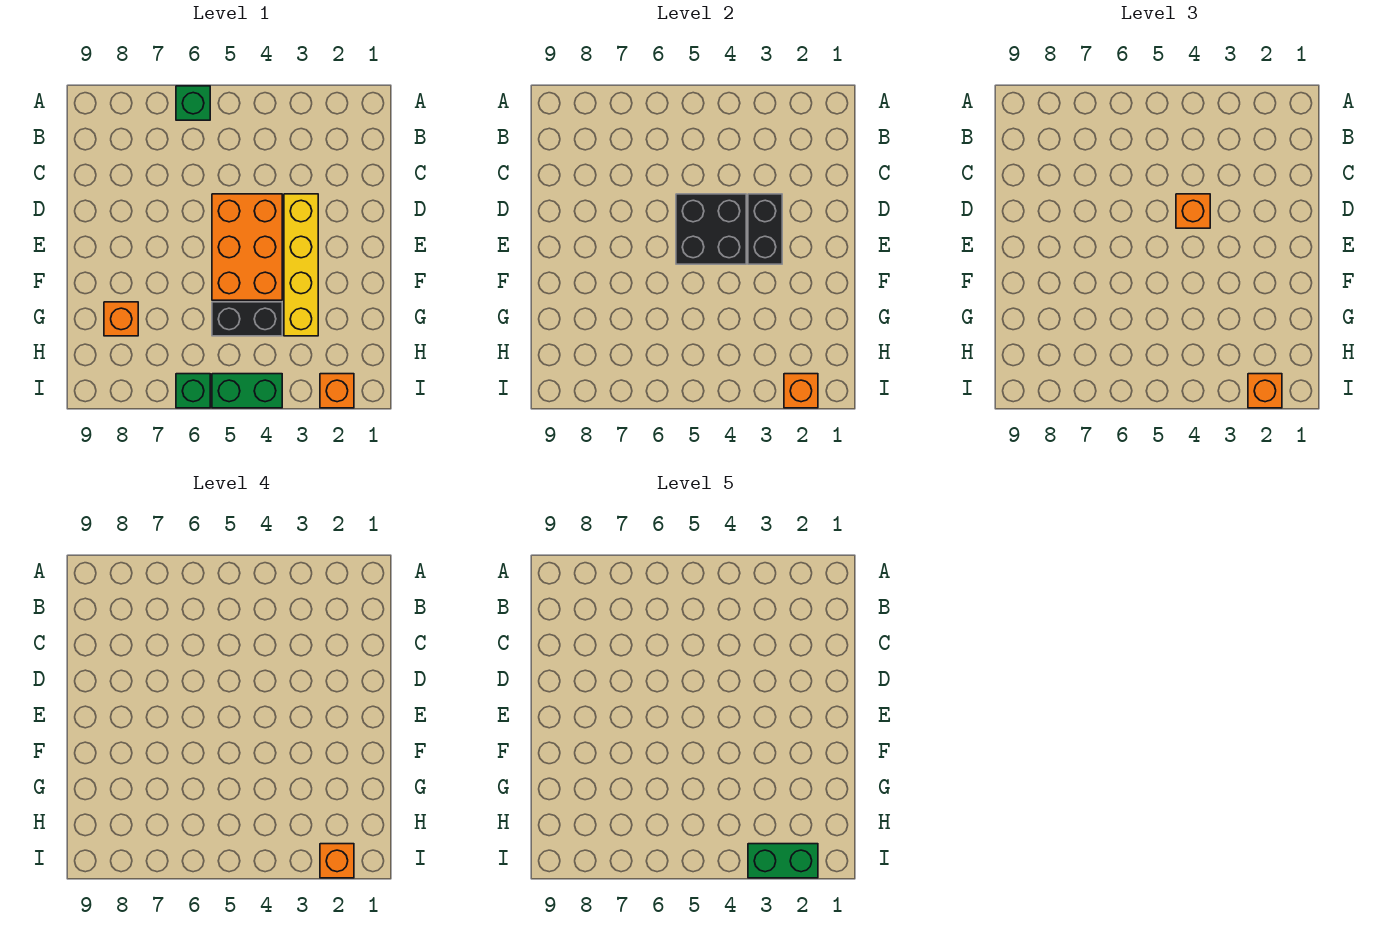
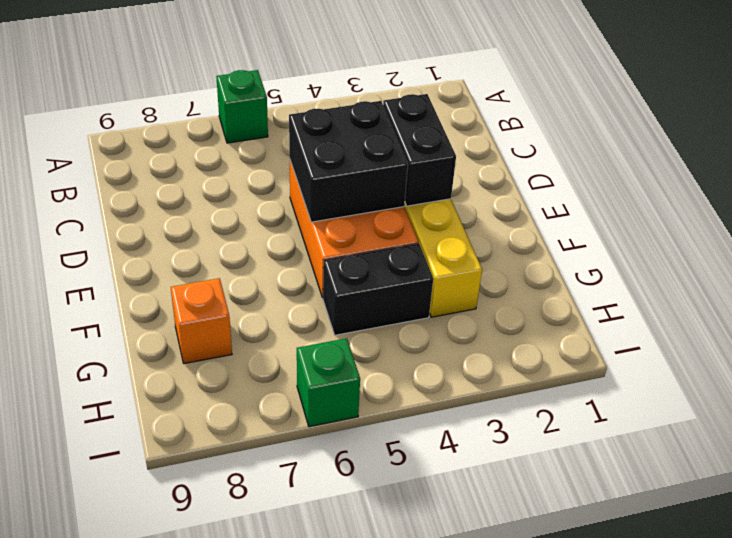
none -> orange brick I2 level 1
none -> green brick I4:I5 level 1
none -> orange brick I2 level 2

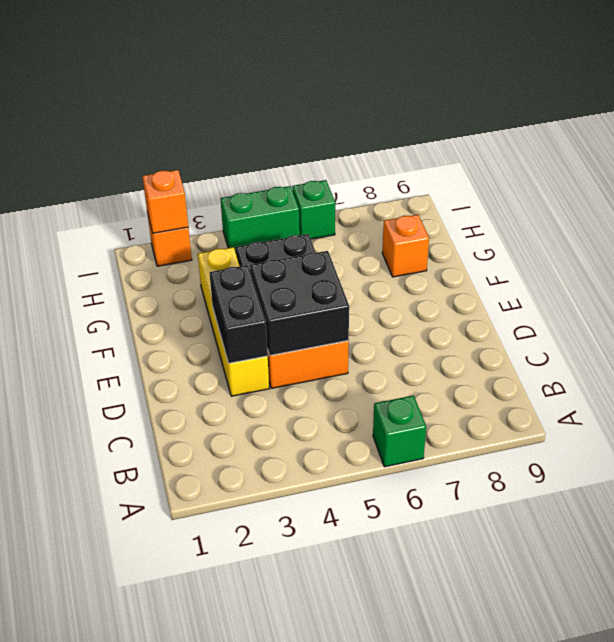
none -> orange brick D4 level 3
none -> orange brick I2 level 3
none -> orange brick I2 level 4

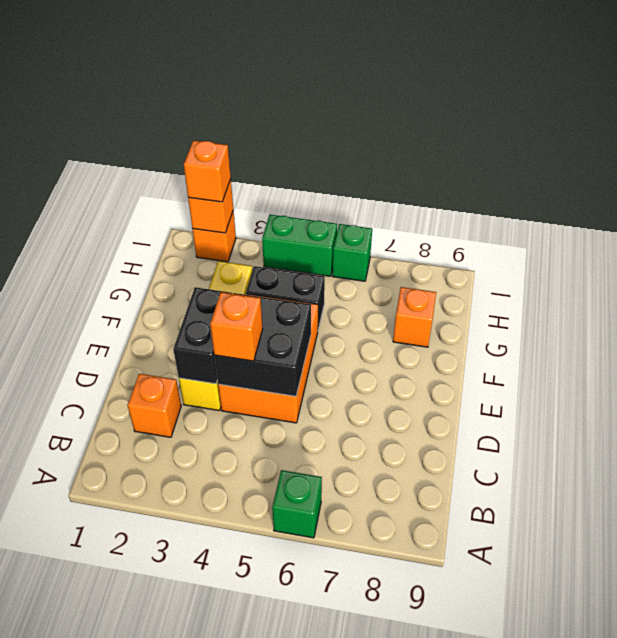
orange brick C2 level 1 -> orange brick I2 level 4
none -> green brick I2:I3 level 5

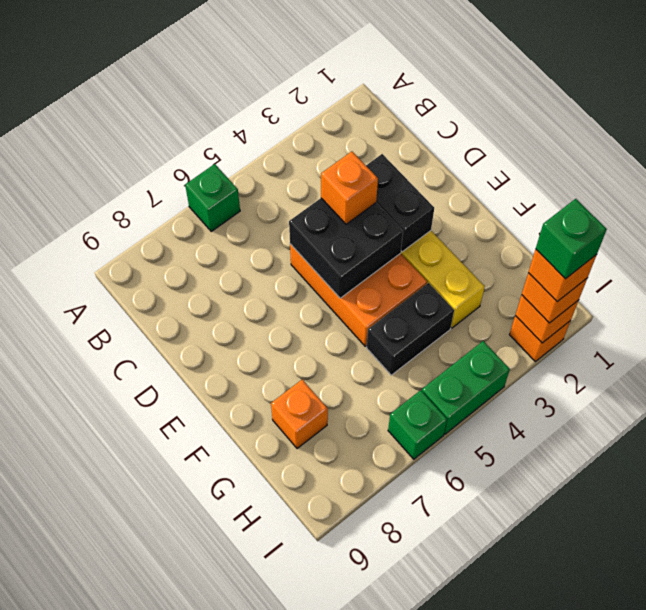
green brick I2 level 5 -> green brick I2:I3 level 5

